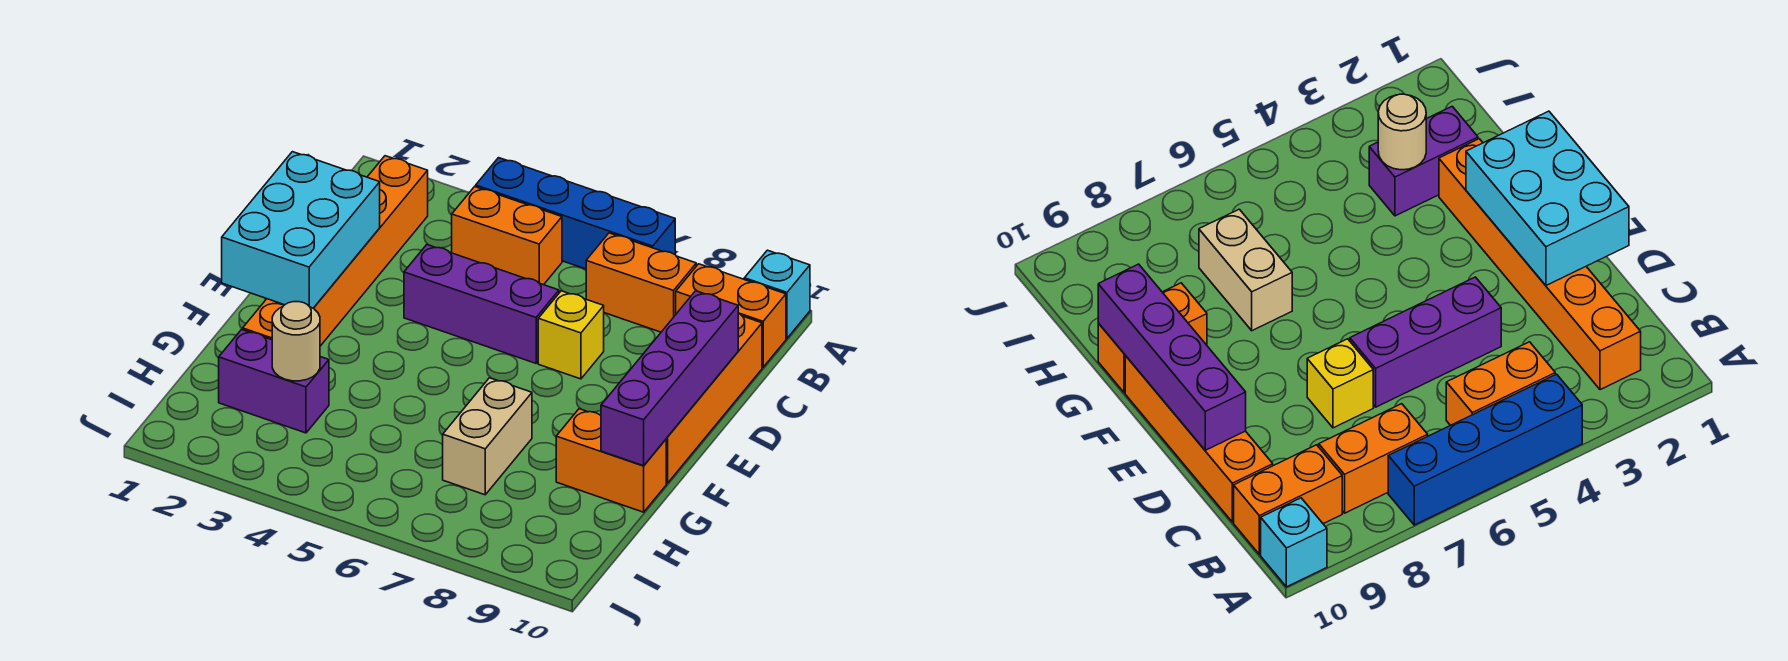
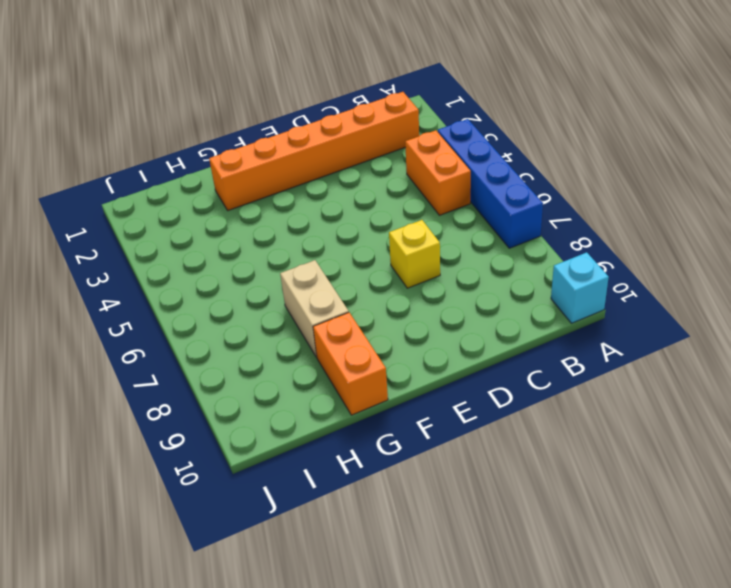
tan brick G7:G8 level 1 -> tan brick G7:H7 level 1
none -> orange brick B7:B8 level 1
none -> orange brick B9:B10 level 1
none -> orange brick C10:F10 level 1

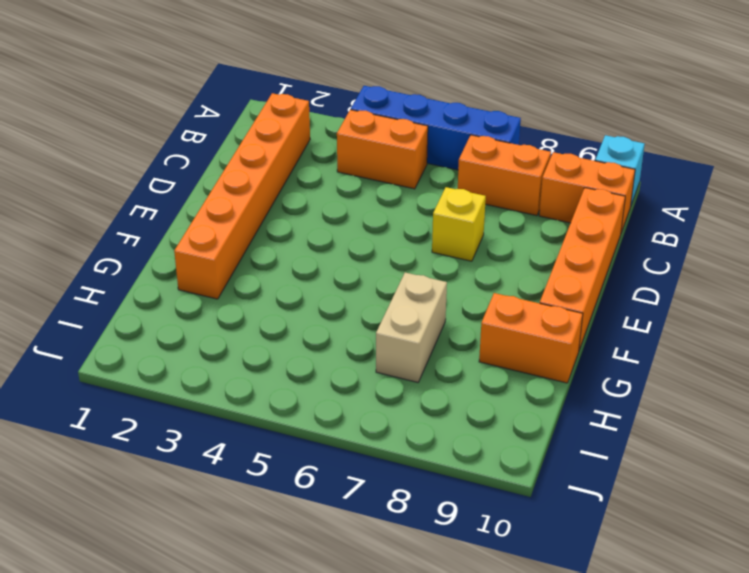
none -> purple brick D4:D6 level 1
none -> purple brick H2:H3 level 1
none -> cyan brick D1:F2 level 2

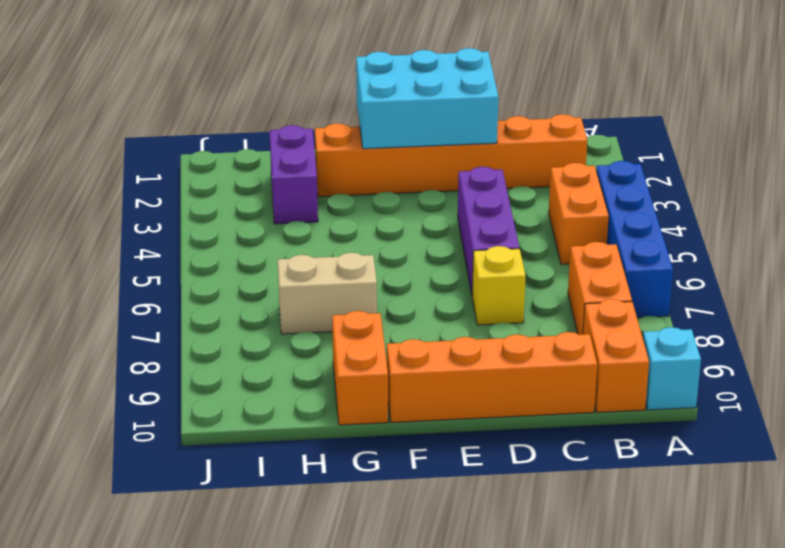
none -> purple brick D10:G10 level 2
none -> tan round brick H3 level 2

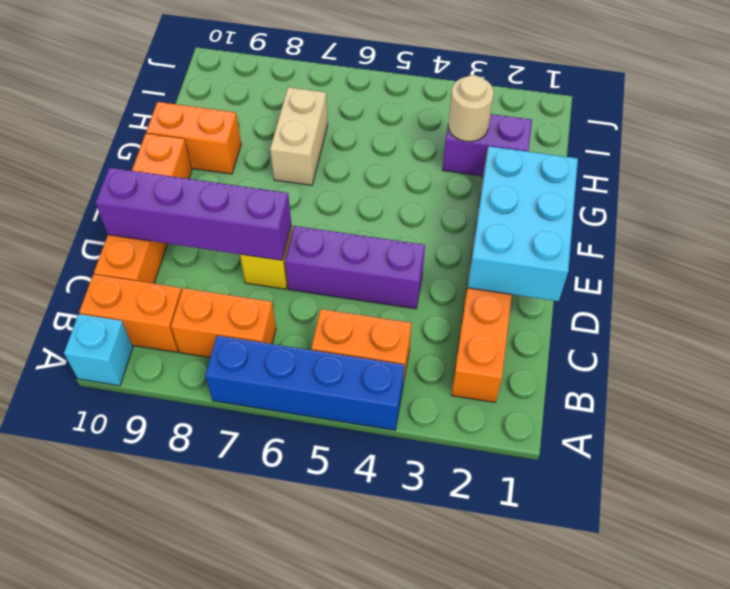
purple brick D7:D10 level 2 -> purple brick D10:G10 level 2

